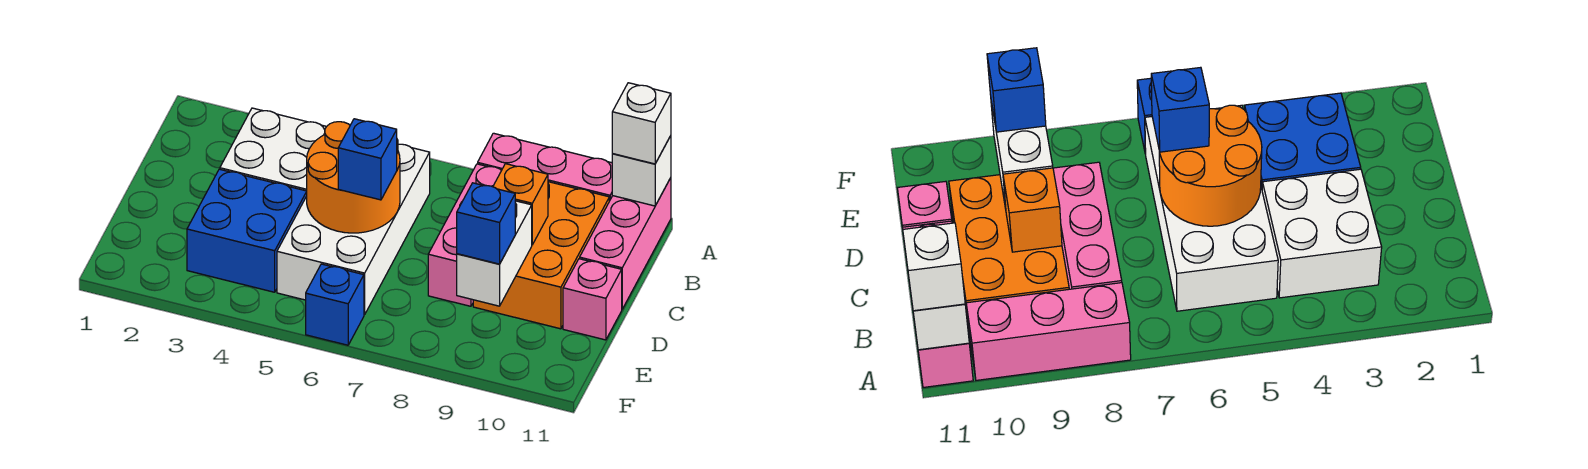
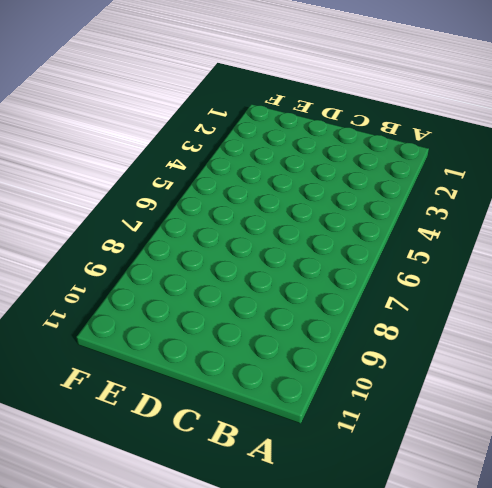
none -> pink brick A8:A10 level 1
none -> pink brick A11:C11 level 1
none -> white brick B3:C4 level 1

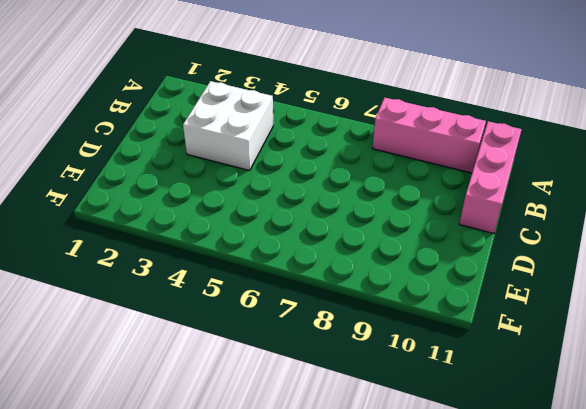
none -> white brick B5:E6 level 1
none -> pink brick B8:D8 level 1
none -> orange brick B9:D10 level 1

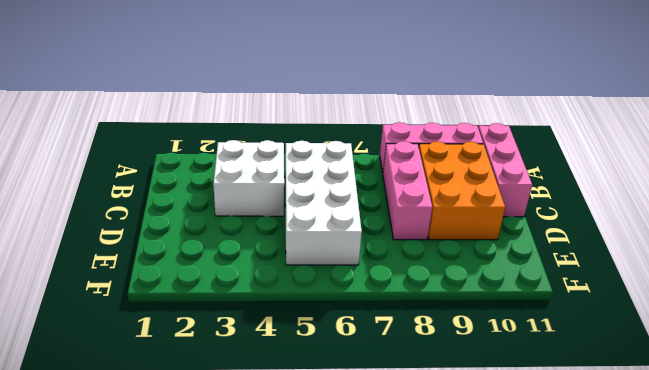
none -> blue brick D3:E4 level 1
none -> pink brick D11 level 1
none -> blue brick F6 level 1

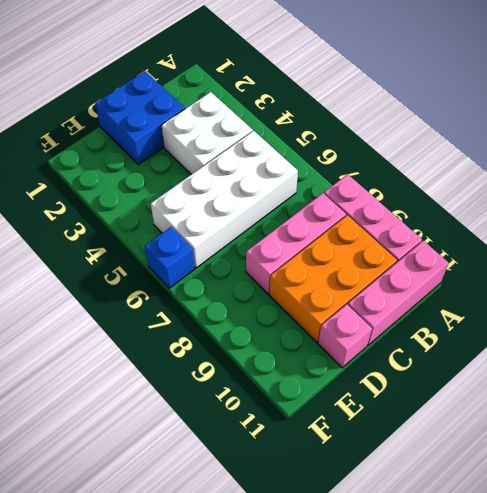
blue brick C1:D2 level 1 -> blue brick D3:E4 level 1
none -> white brick A11 level 2
none -> orange round brick C5:D6 level 2
none -> orange brick C9 level 2

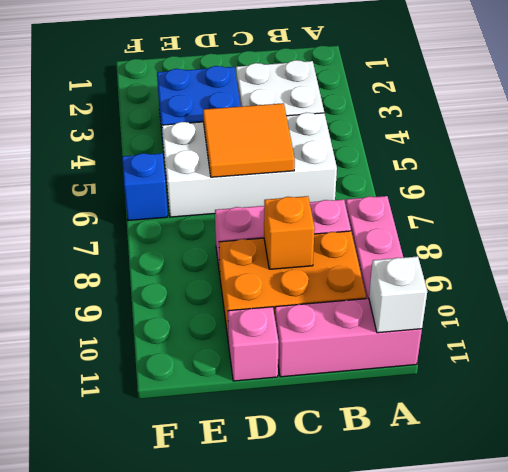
orange tile C5:D6 level 2 -> orange round brick C5:D6 level 2
none -> white brick D9:E9 level 2
none -> white brick A11 level 3
none -> blue brick D6 level 3

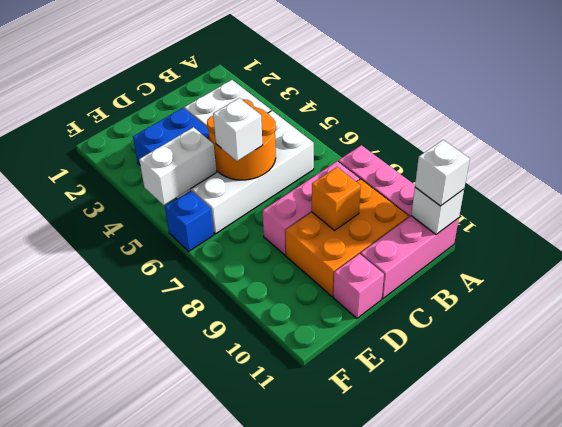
white brick D6 level 3 -> blue brick D6 level 3
white brick E5:F5 level 2 -> white brick D9:E9 level 2
none -> blue brick E9 level 3

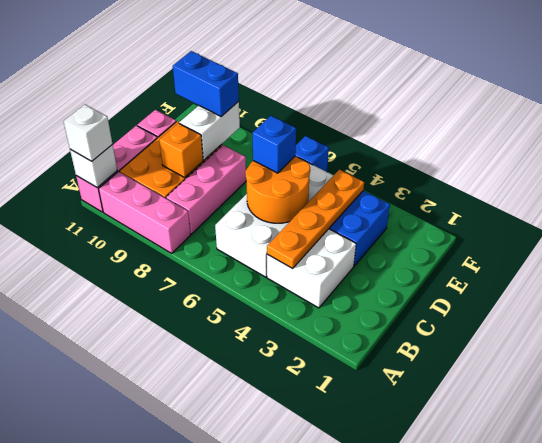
orange plate B4:E4 level 2 -> none
blue brick E9:E10 level 3 -> blue brick E9 level 3

